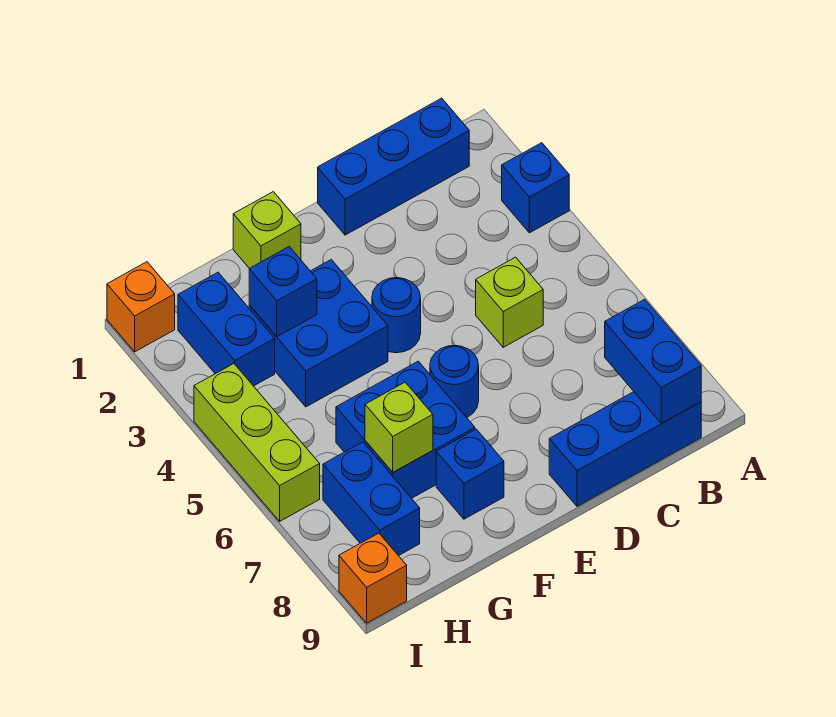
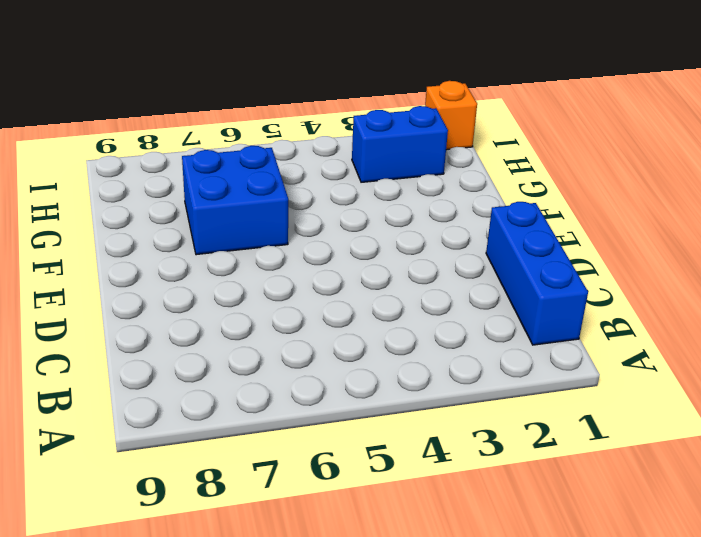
none -> blue brick A3 level 1
none -> blue brick B9:D9 level 1
none -> lime brick C5 level 1

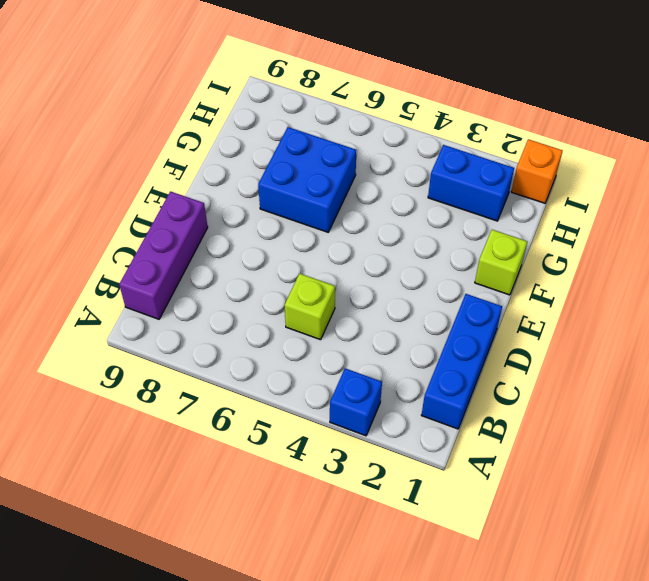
purple brick B9:D9 level 1 -> blue brick B9:D9 level 1
none -> blue round brick E4 level 1
none -> blue round brick E6 level 1
none -> blue brick F3:G4 level 1

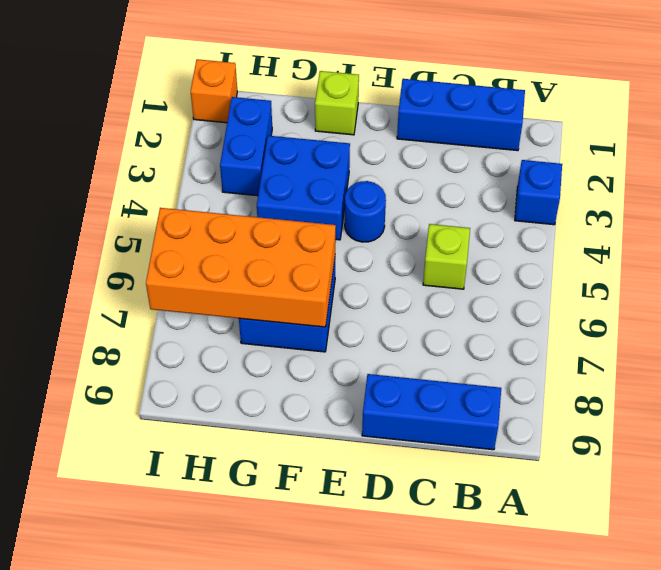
orange brick F6:I7 level 2 -> lime brick G7 level 2
none -> blue round brick E6 level 1
none -> blue brick F8 level 1
none -> blue brick H7:H8 level 1

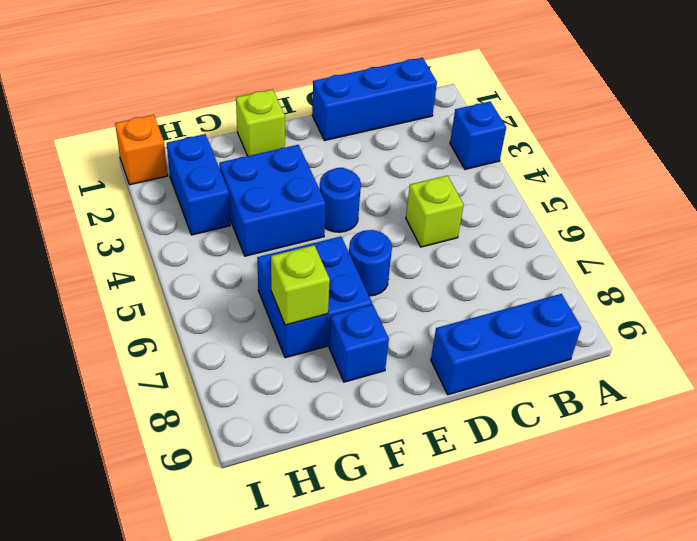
none -> blue brick H7:H8 level 1
none -> lime brick I4:I6 level 1
none -> orange brick I9 level 1

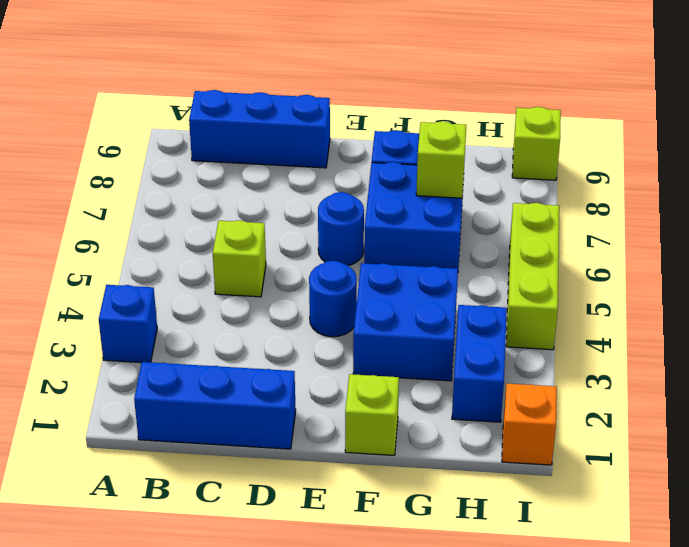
lime brick I9 level 1 -> orange brick I9 level 1
none -> blue brick H7:H8 level 1
none -> blue brick B8:B9 level 2
none -> blue brick G3 level 2

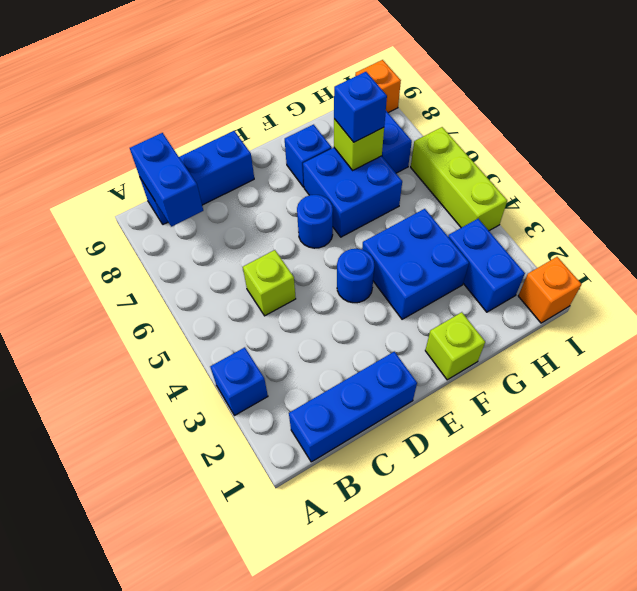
blue brick G7 level 3 -> blue brick G3 level 2

